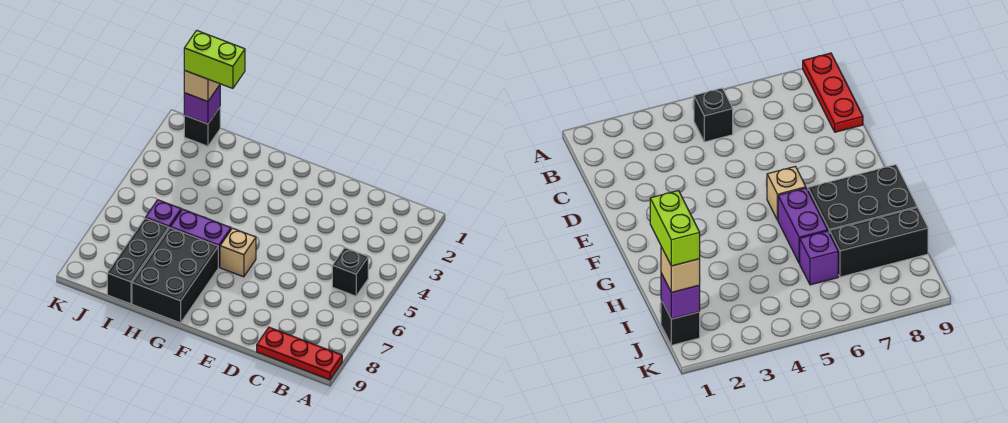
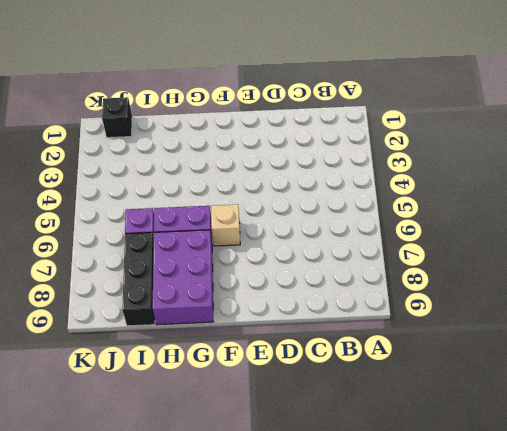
purple brick G7:H9 level 1 -> black brick G7:H9 level 1
none -> red plate A9:C9 level 1
none -> black brick B5 level 1

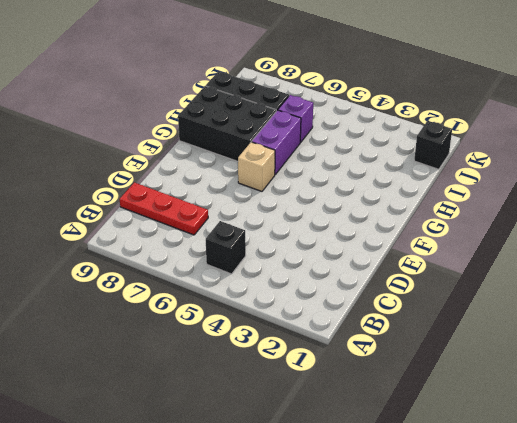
red plate C7:C9 level 1 -> red plate A9:C9 level 1
none -> purple brick J1 level 2
none -> tan brick J1 level 3

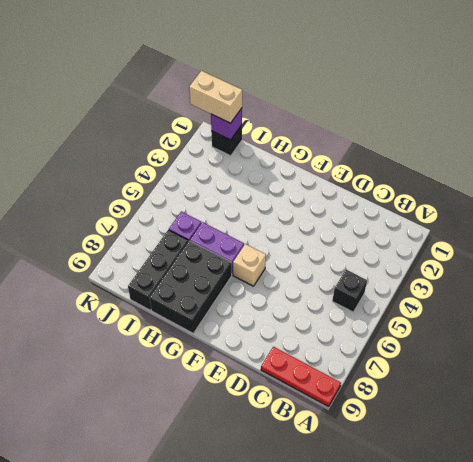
tan brick J1:K1 level 3 -> tan brick J1 level 3
none -> lime brick I1:J1 level 4

